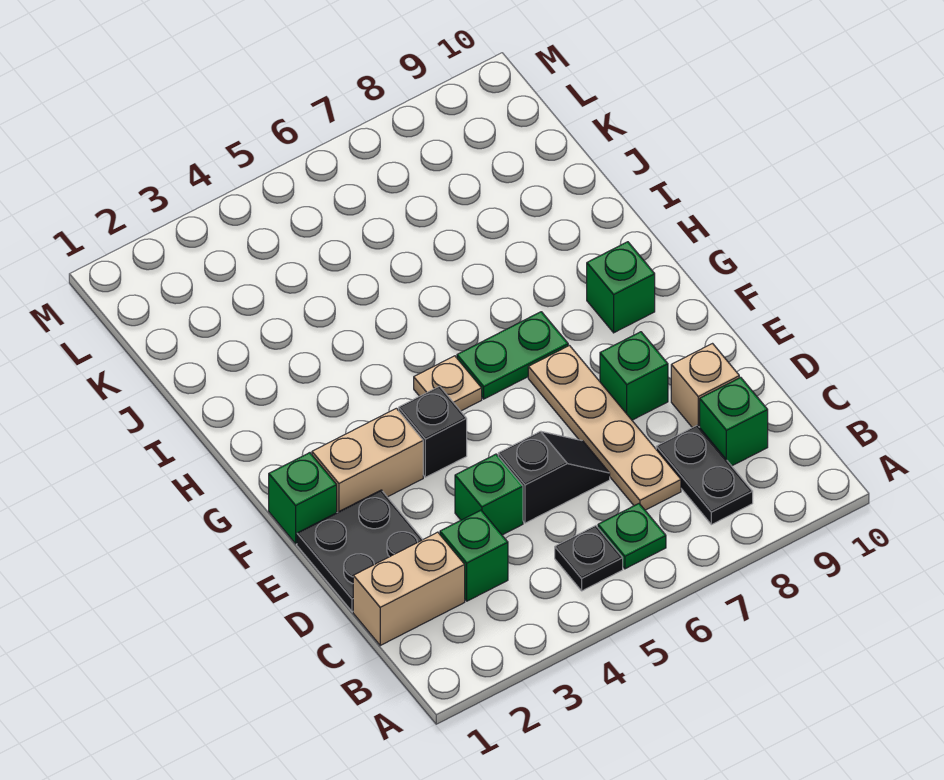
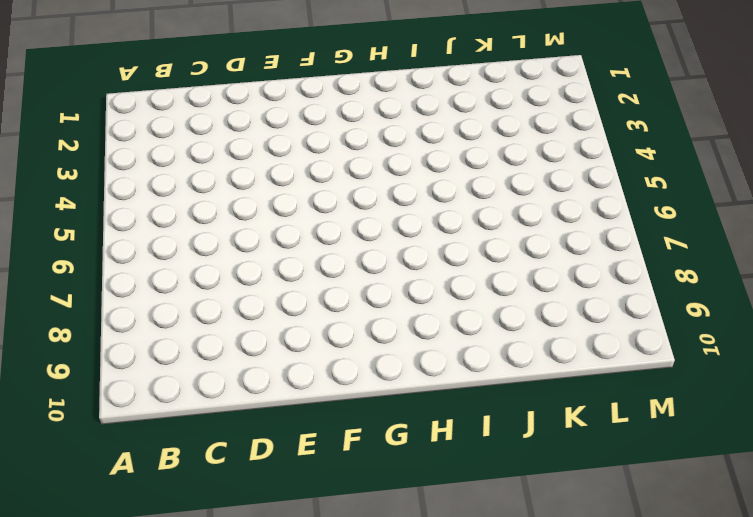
none -> black plate B5 level 1
none -> green plate B6 level 1
none -> black plate B8:C8 level 1

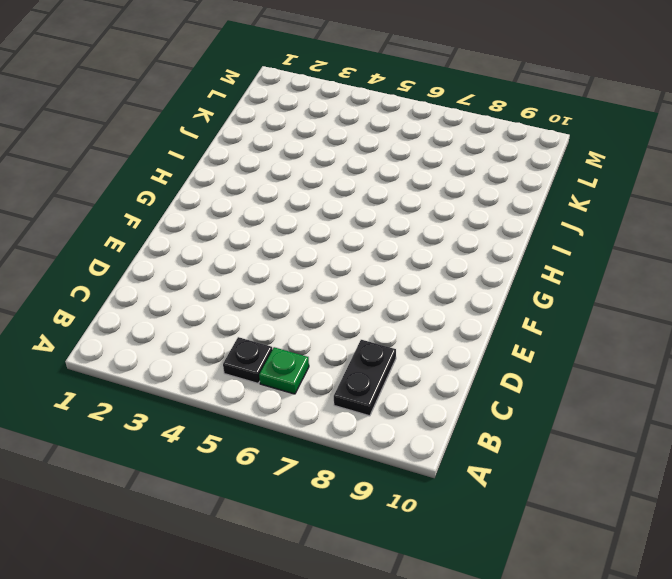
none -> tan brick C1:C2 level 1
none -> green brick C3 level 1
none -> tan plate C7:F7 level 1

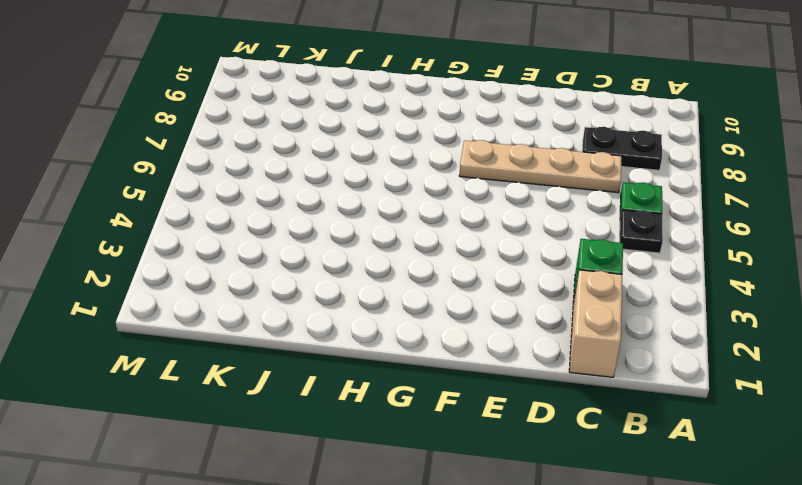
none -> green brick C9 level 1
none -> black plate D1:E2 level 1
none -> green brick D4 level 1

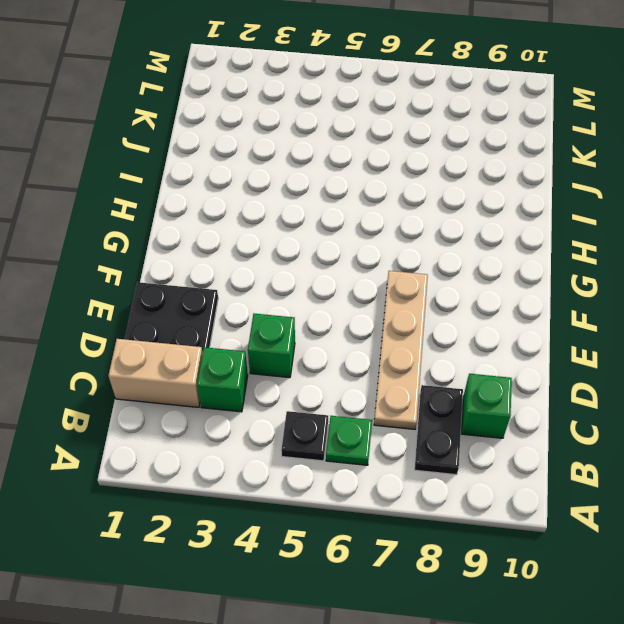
none -> black slope D5:D6 level 1 top 5
none -> tan brick D9 level 1
none -> green brick E8 level 1

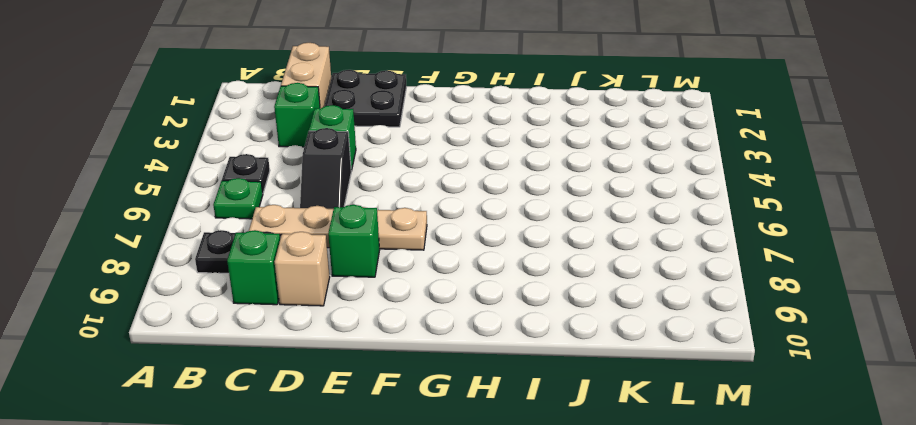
none -> green brick F1 level 1
none -> tan brick F2:F3 level 1
none -> black brick F4 level 1

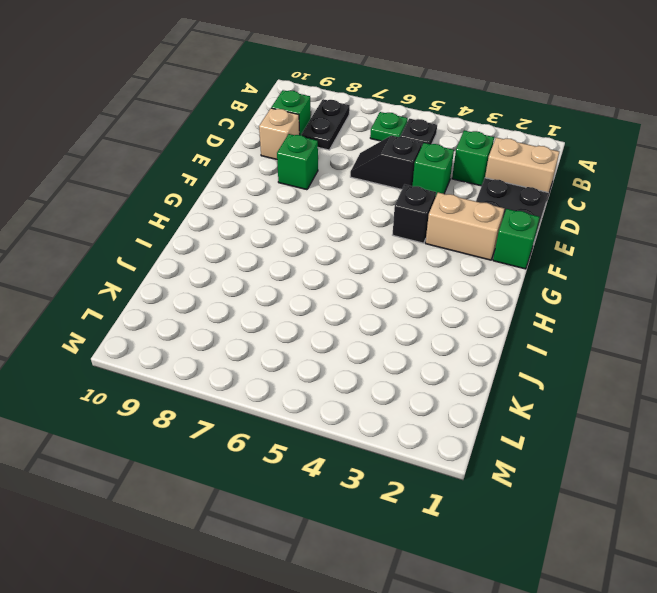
none -> tan plate C7:F7 level 1
none -> tan plate G5 level 1
none -> green plate G6:G7 level 1

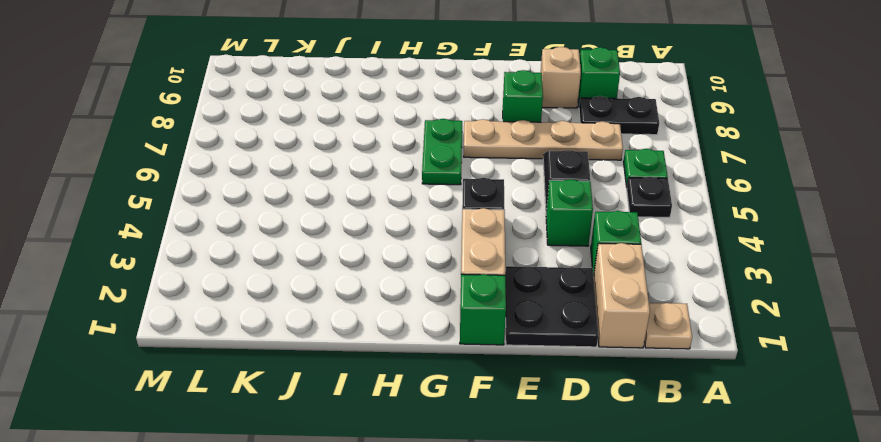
tan plate B1 level 1 -> tan plate G5 level 1
none -> green brick G9 level 1

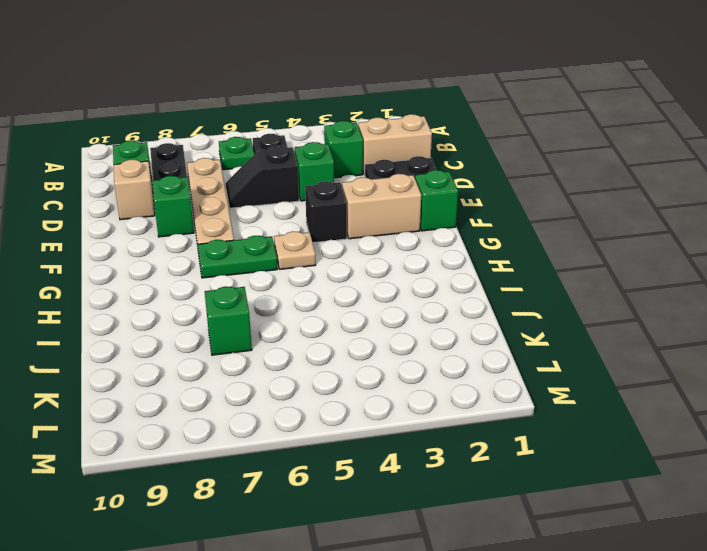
green brick J7 level 1 -> green brick G9 level 1

